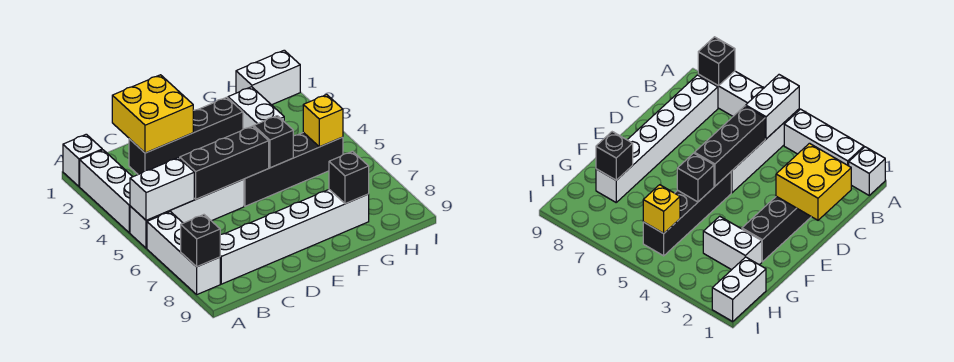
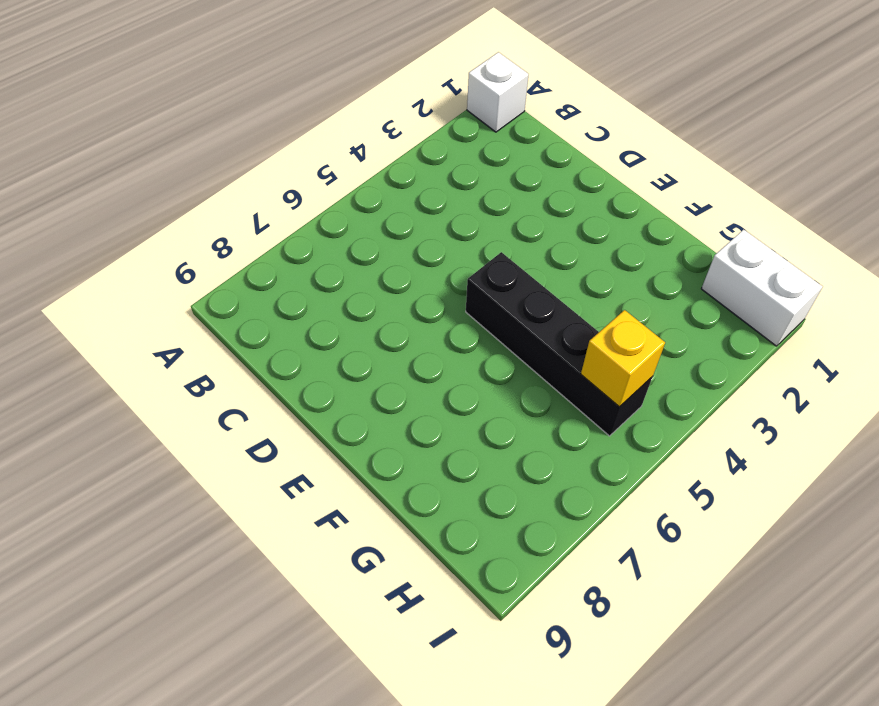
none -> white brick A2:A4 level 1
none -> white brick A5:D5 level 1
none -> white brick A6:A8 level 1

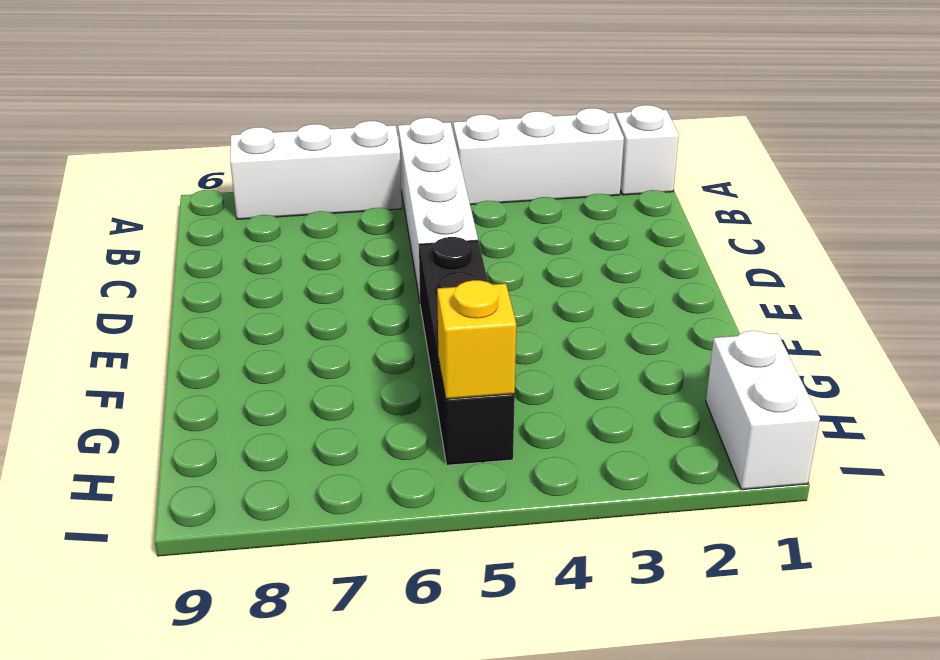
none -> white brick B8:G8 level 1
none -> black brick C2:F2 level 1
none -> white brick G2:G3 level 1

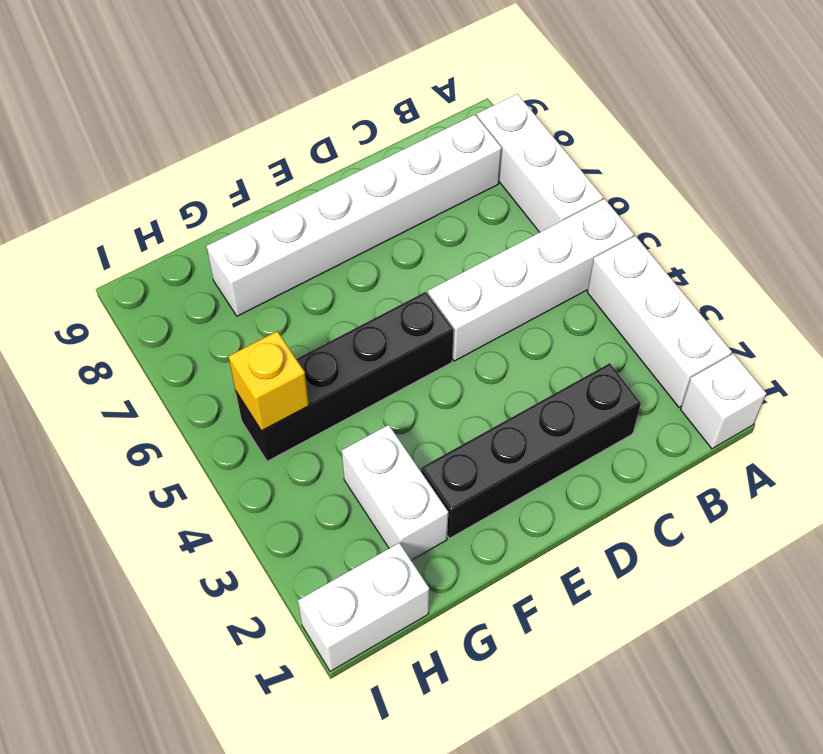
none -> white brick A5:B5 level 2
none -> black brick A8 level 2
none -> yellow brick C1:D2 level 2

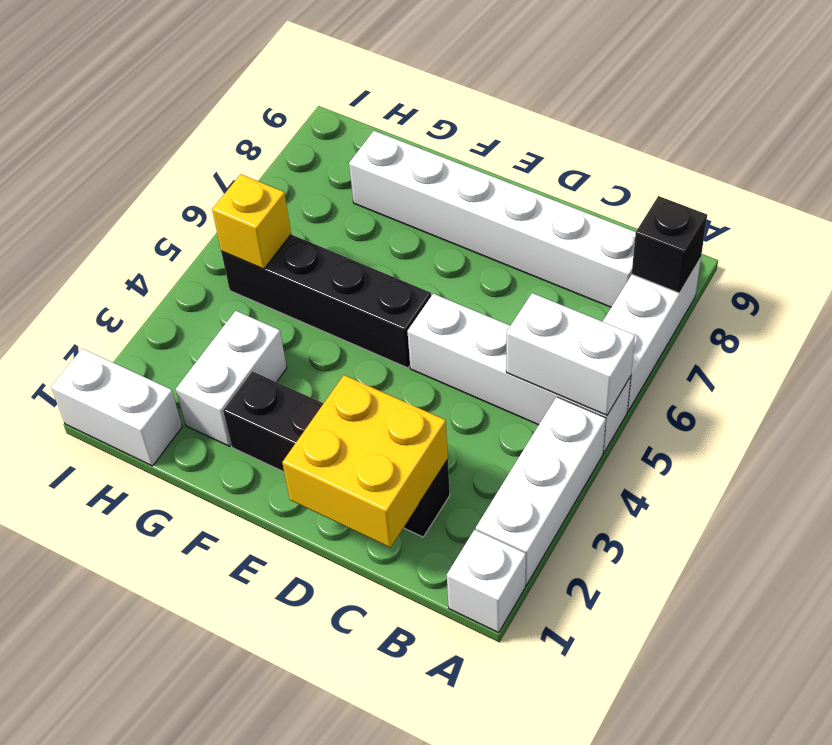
none -> black brick C5:E5 level 2
none -> black brick F5 level 2
none -> black brick G8 level 2

